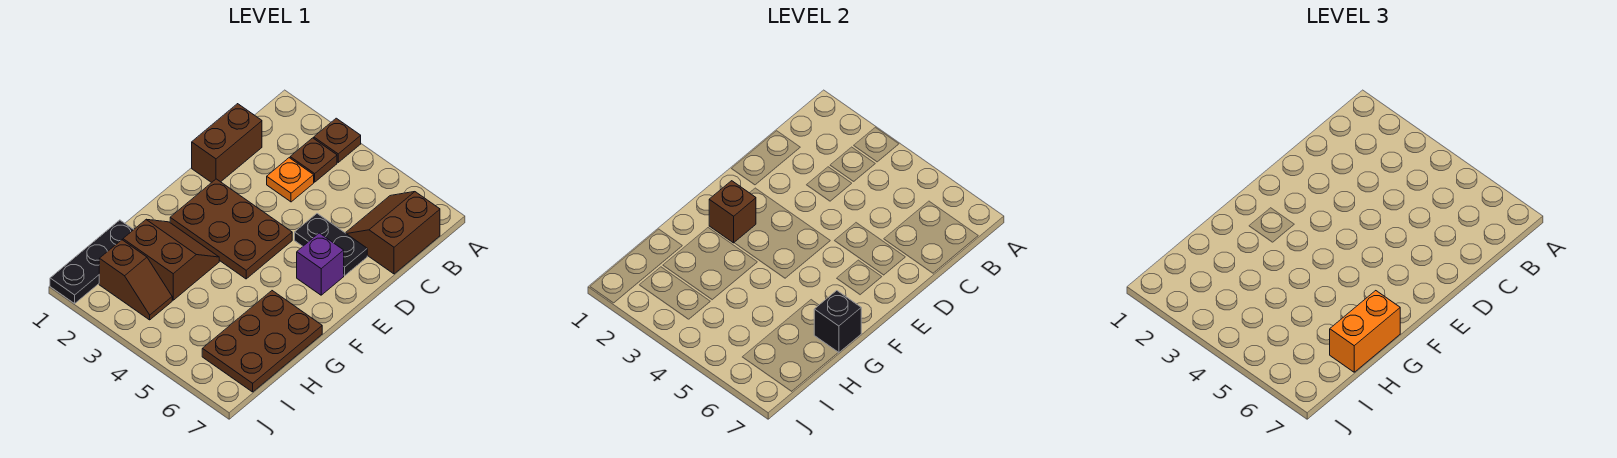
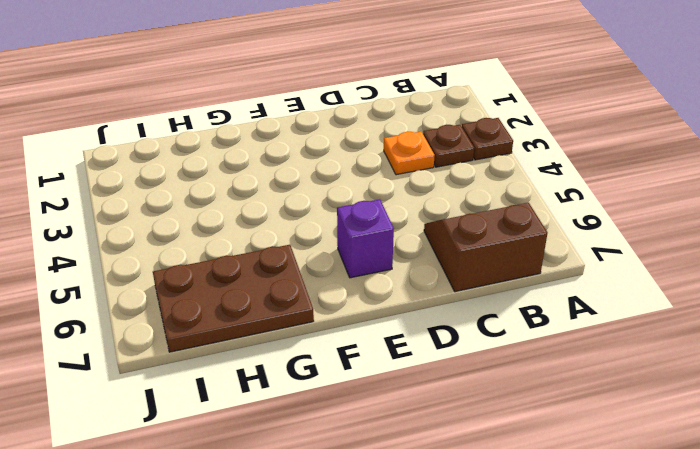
none -> brown brick C1:D1 level 1
none -> black plate D5:D6 level 1
none -> brown plate E2:F4 level 1

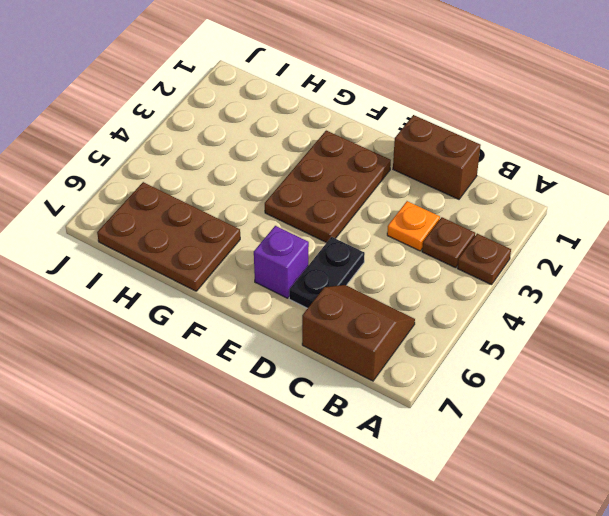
none -> brown slope G2:H3 level 1 top H
none -> black plate H1:J1 level 1
none -> brown slope I2:I3 level 1 top 2

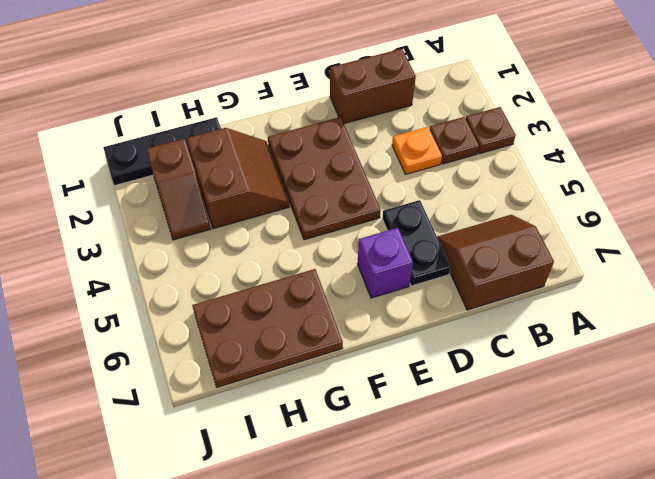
none -> brown brick F2 level 2
none -> black brick G7 level 2
none -> orange brick G7:H7 level 3

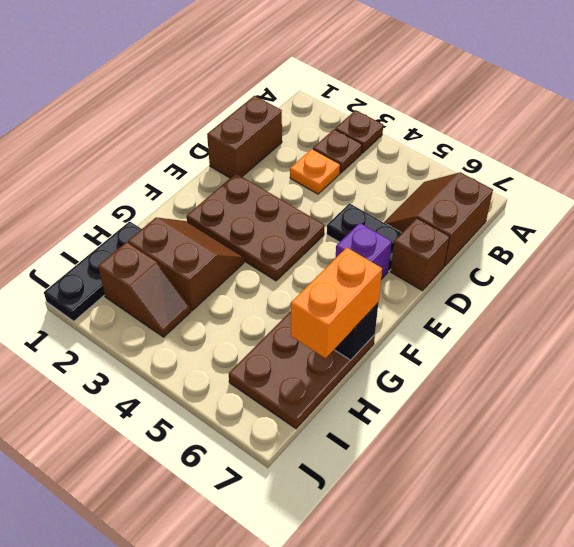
brown brick D7 level 1 -> brown brick F2 level 2

